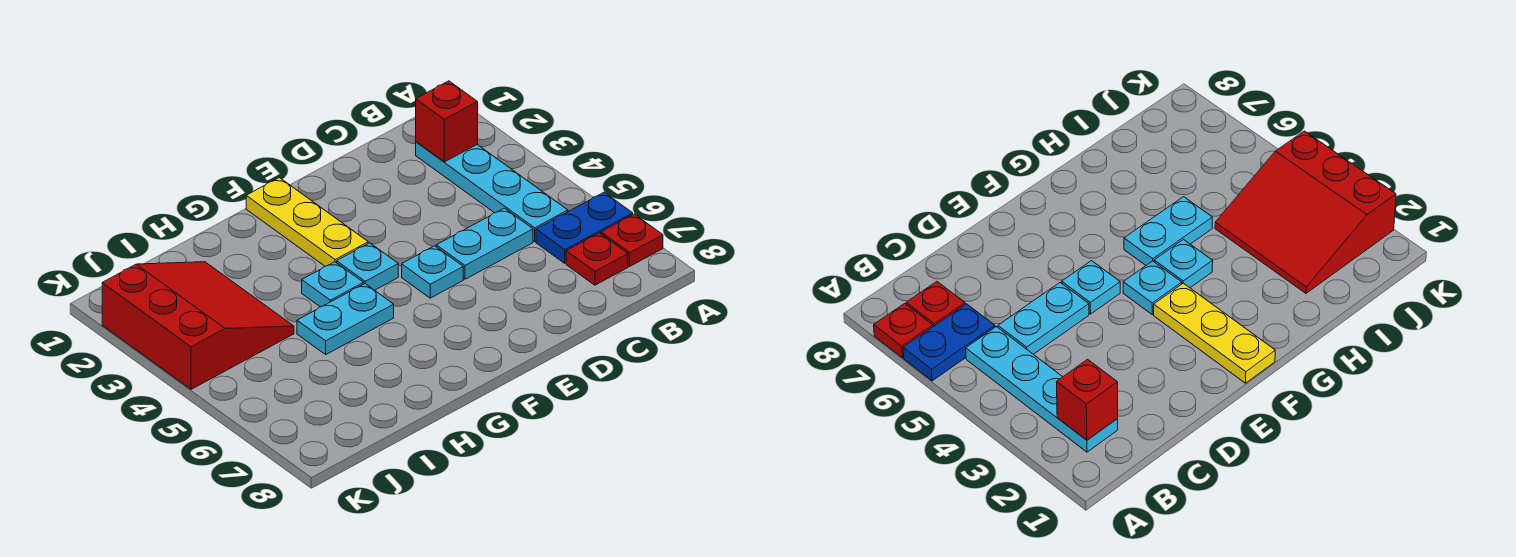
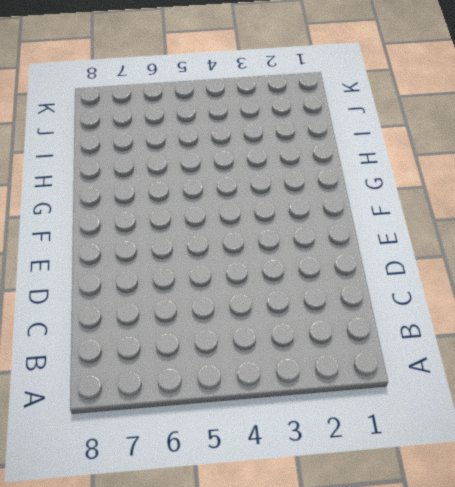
none -> blue plate A6:B6 level 1
none -> red plate A7 level 1
none -> cyan plate B2:B5 level 1

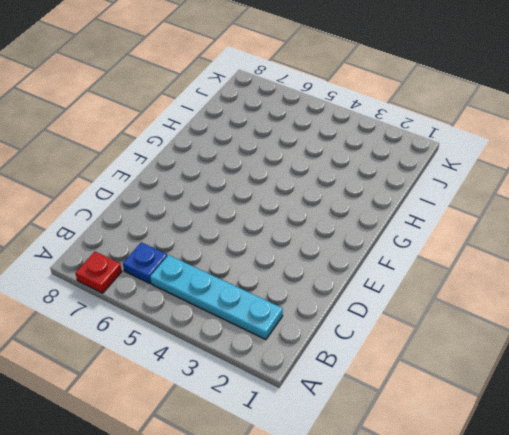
blue plate B6 level 1 -> blue plate A6:B6 level 1
none -> red plate B7 level 1
none -> cyan plate C5:D5 level 1
none -> cyan plate E5 level 1

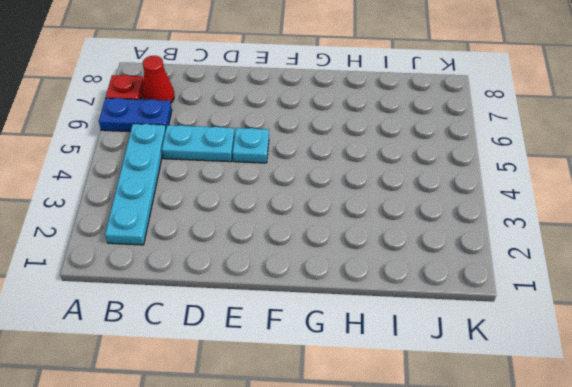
red cone B7 level 1 -> red plate B7 level 1
none -> yellow plate F1:F3 level 1
none -> cyan plate F4 level 1
none -> cyan plate G4 level 1

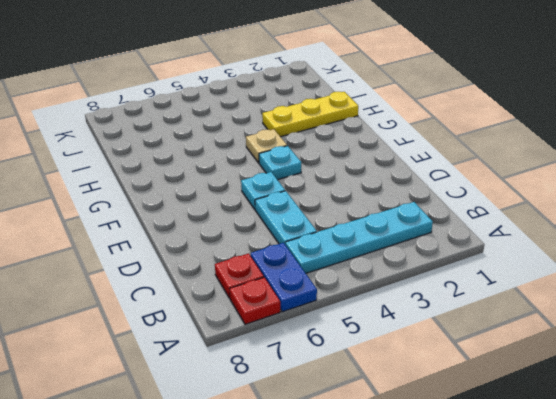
tan plate G4 level 1 -> cyan plate G4 level 1
yellow plate H1:H3 level 1 -> yellow plate F1:F3 level 1
none -> cyan plate G5:H5 level 1
none -> red slope I2:K4 level 1 top K
none -> red brick B2 level 2

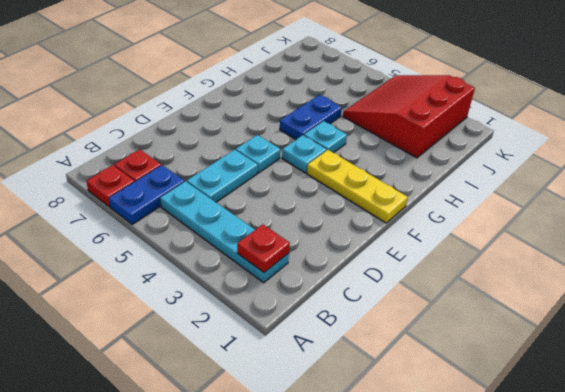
red plate B2 level 2 -> red brick B2 level 2
blue plate G5:H5 level 1 -> cyan plate G5:H5 level 1
red slope I2:K4 level 1 top 2 -> red slope I2:K4 level 1 top K

